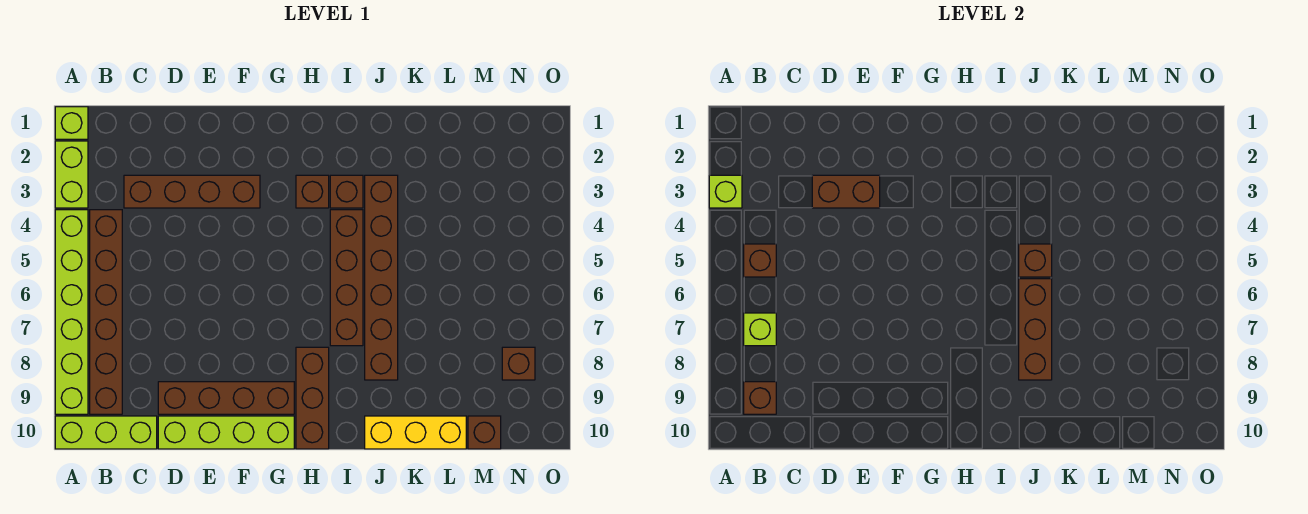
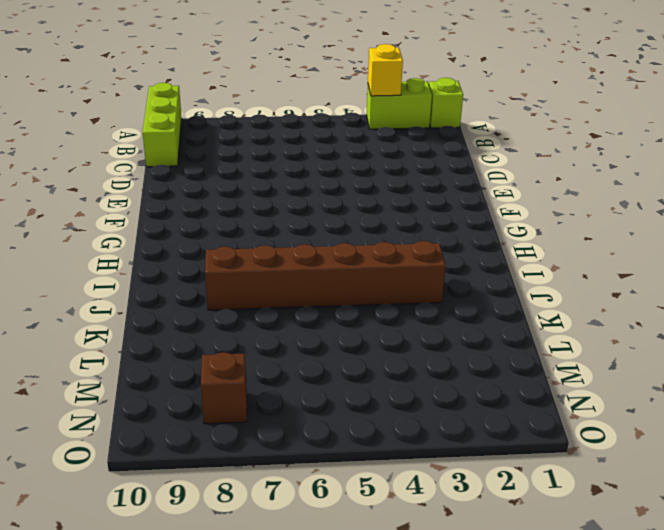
yellow brick A3 level 2 -> lime brick A3 level 2
none -> lime brick A4:A9 level 1
none -> brown brick B4:B9 level 1
none -> brown brick C3:F3 level 1

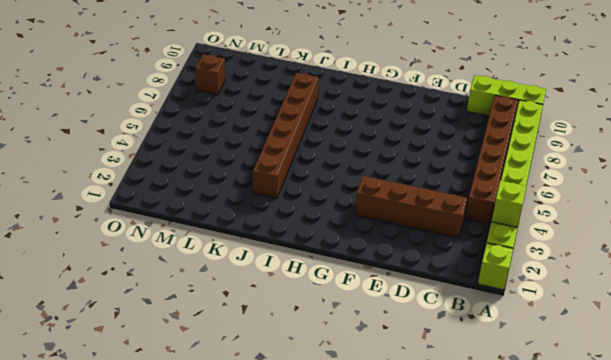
none -> brown brick D9:G9 level 1
none -> lime brick D10:G10 level 1
none -> brown brick H3 level 1

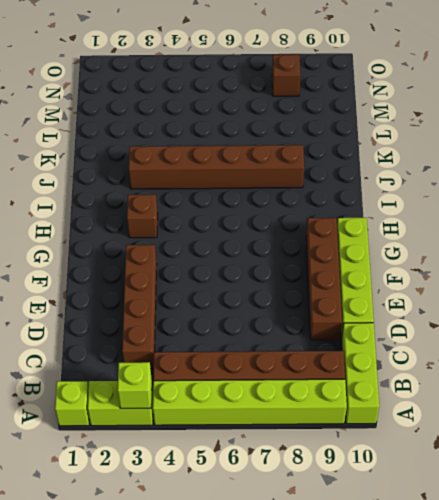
none -> brown brick H8:H10 level 1
none -> brown brick I3 level 1
none -> brown brick I4:I7 level 1

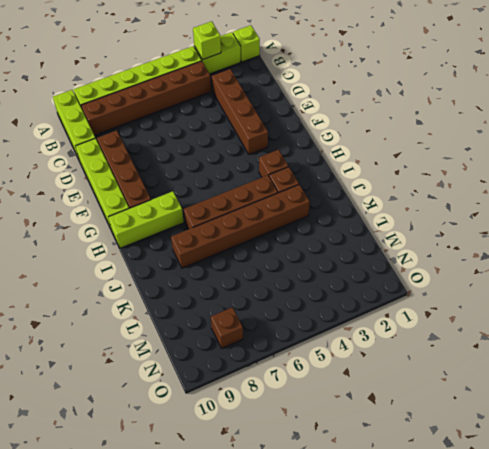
lime brick H8:H10 level 1 -> brown brick H8:H10 level 1
none -> yellow brick J10:L10 level 1
none -> brown brick M10 level 1
none -> brown brick B5 level 2

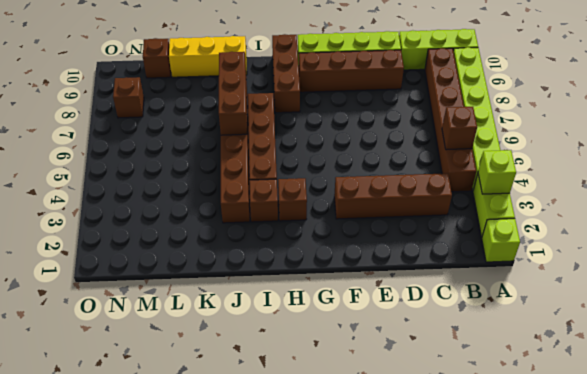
none -> lime brick B7 level 2
none -> brown brick B9 level 2
none -> brown brick D3:E3 level 2

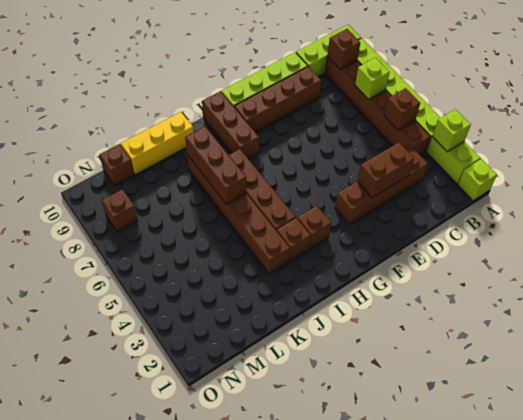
none -> brown brick J5 level 2

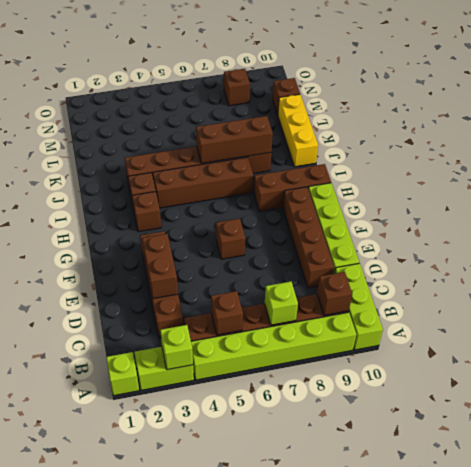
brown brick F6 level 1 -> brown brick J5 level 2

